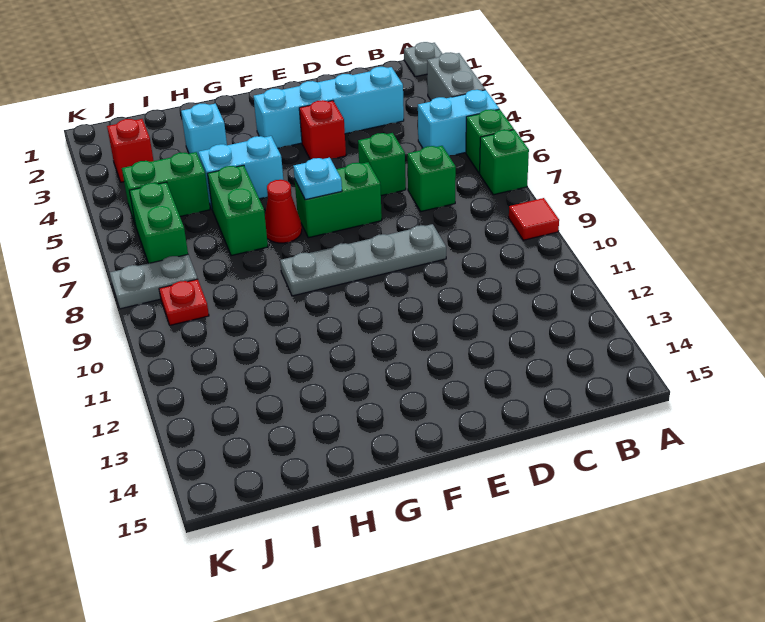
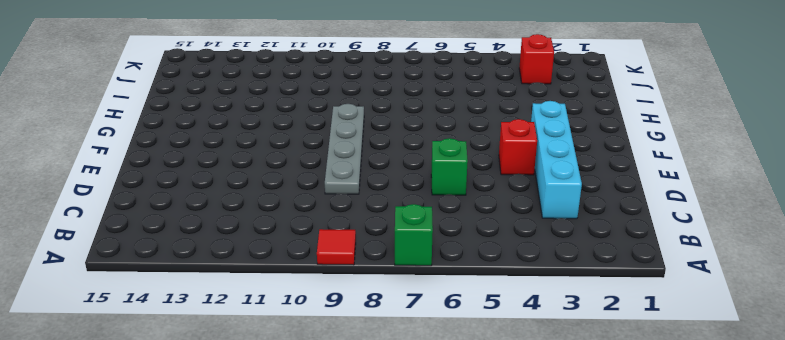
none -> grey plate A1 level 1
none -> grey brick A3:A4 level 1
none -> cyan brick A5:B5 level 1

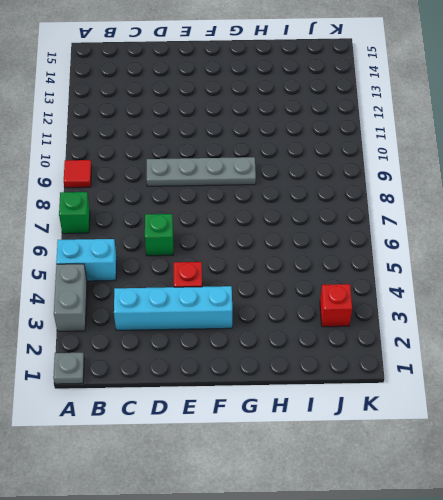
none -> green brick A6 level 1
none -> green brick C7 level 1
none -> green brick E7:F7 level 1

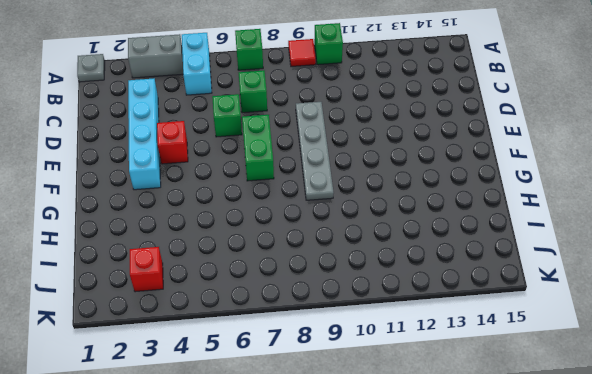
green brick A10 level 1 -> green brick A6 level 1
none -> cyan brick G5:H5 level 1
none -> red cone G7 level 1
none -> cyan brick H3 level 1

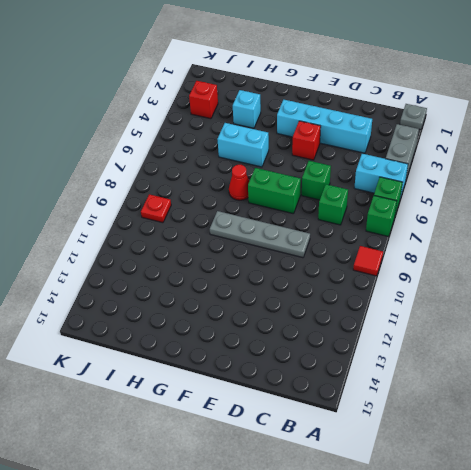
none -> green brick H6:H7 level 1
none -> green brick I5:J5 level 1
none -> green brick J6:J7 level 1

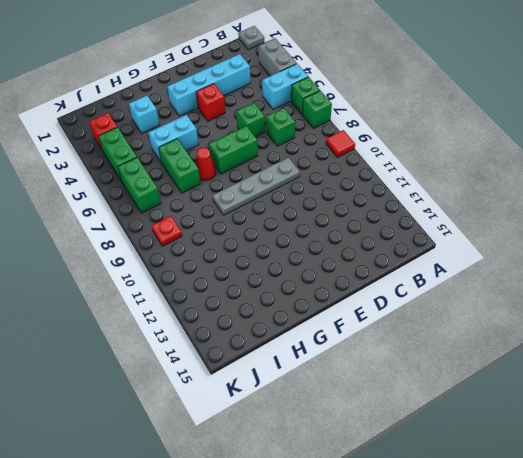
green brick J4:J5 level 1 -> green brick I5:J5 level 1
none -> grey plate J8:K8 level 1
none -> cyan plate F7 level 2

